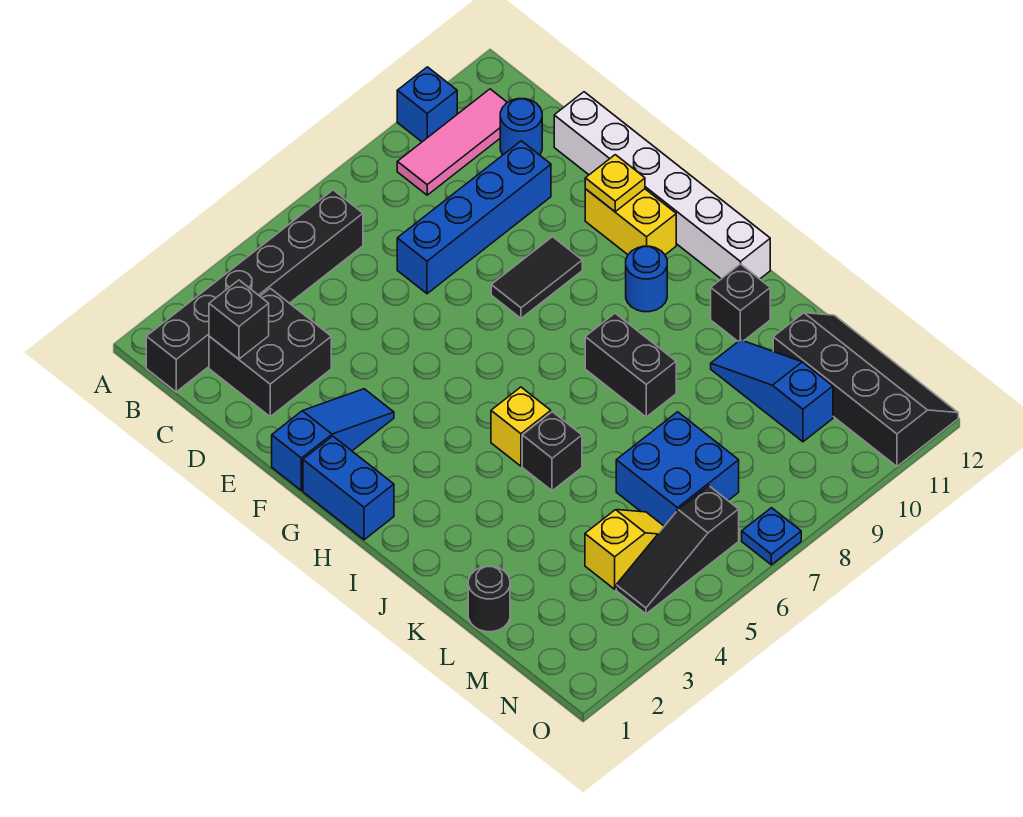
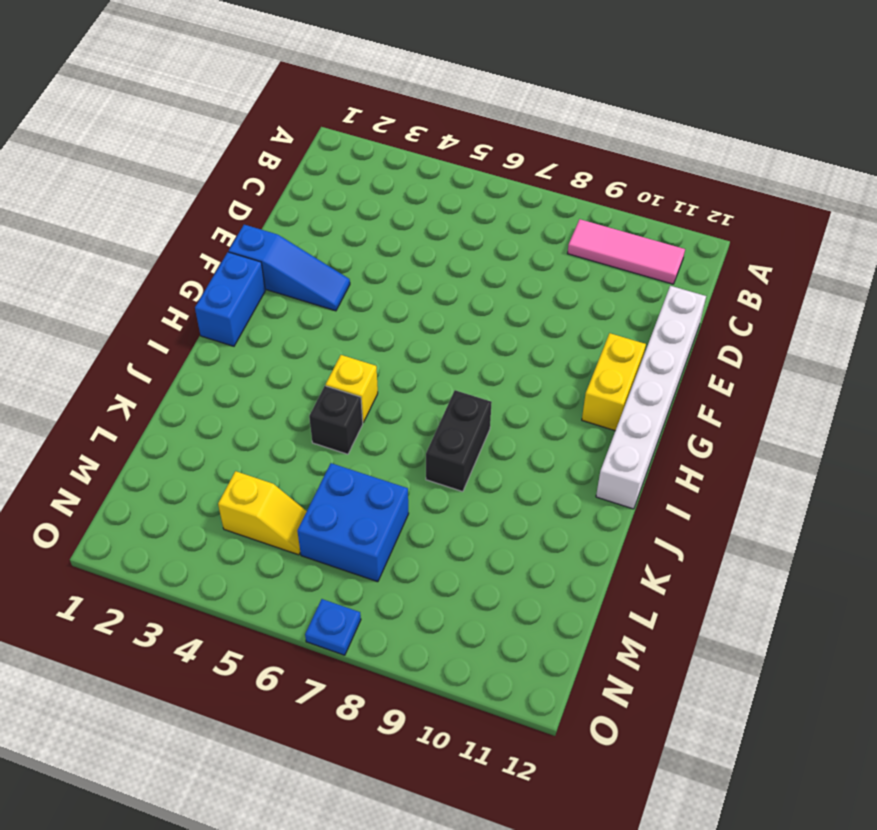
none -> blue brick A10 level 1
none -> black brick B1:B6 level 1
none -> black brick C2:D3 level 1

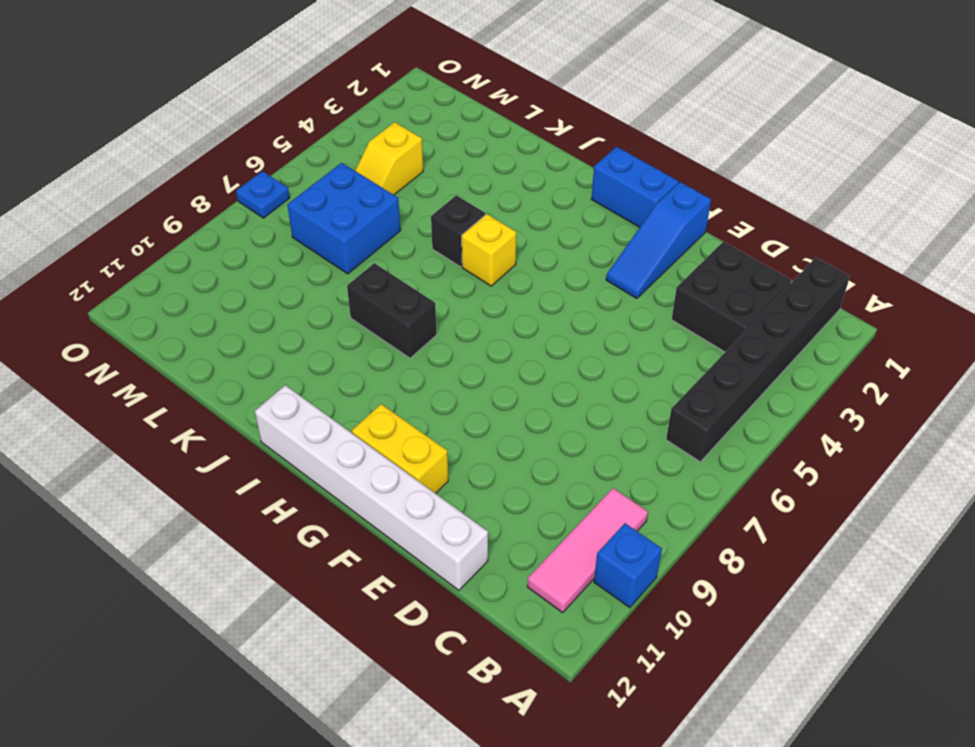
none -> blue round brick C11 level 1
none -> blue brick D7:D10 level 1
none -> black tile F8:F9 level 1

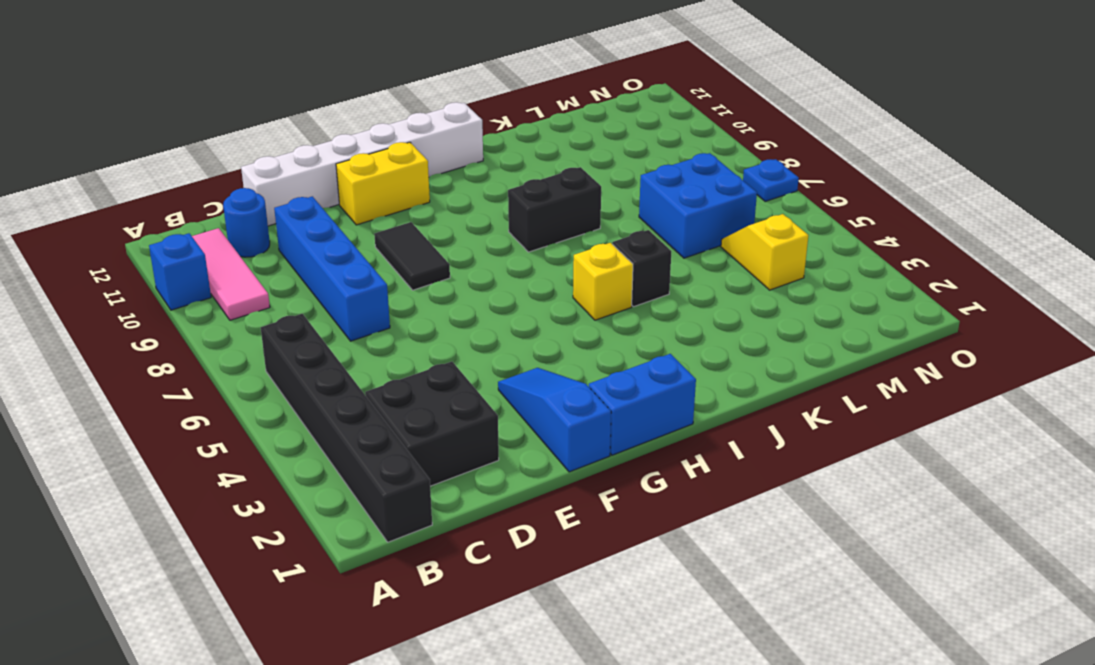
none -> blue round brick H10 level 1
none -> black brick J11 level 1
none -> blue slope K10:M10 level 1 top M

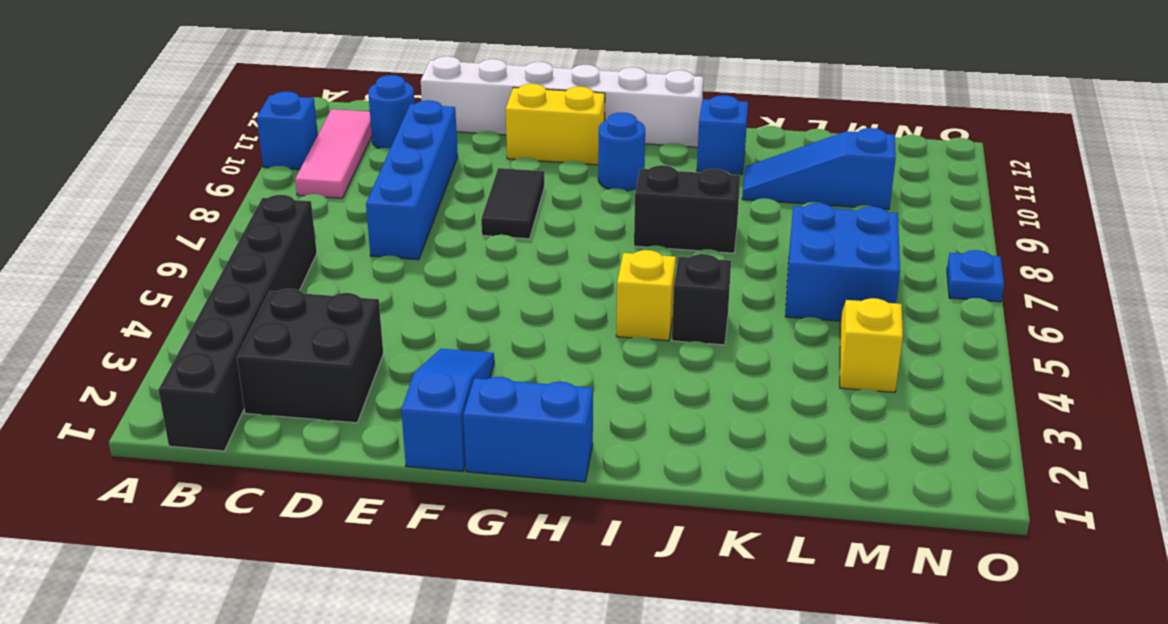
blue brick J11 level 1 -> black brick J11 level 1
none -> black round brick L1 level 1
none -> black slope L11:O12 level 1 top 11
none -> black slope N4:N6 level 1 top 6

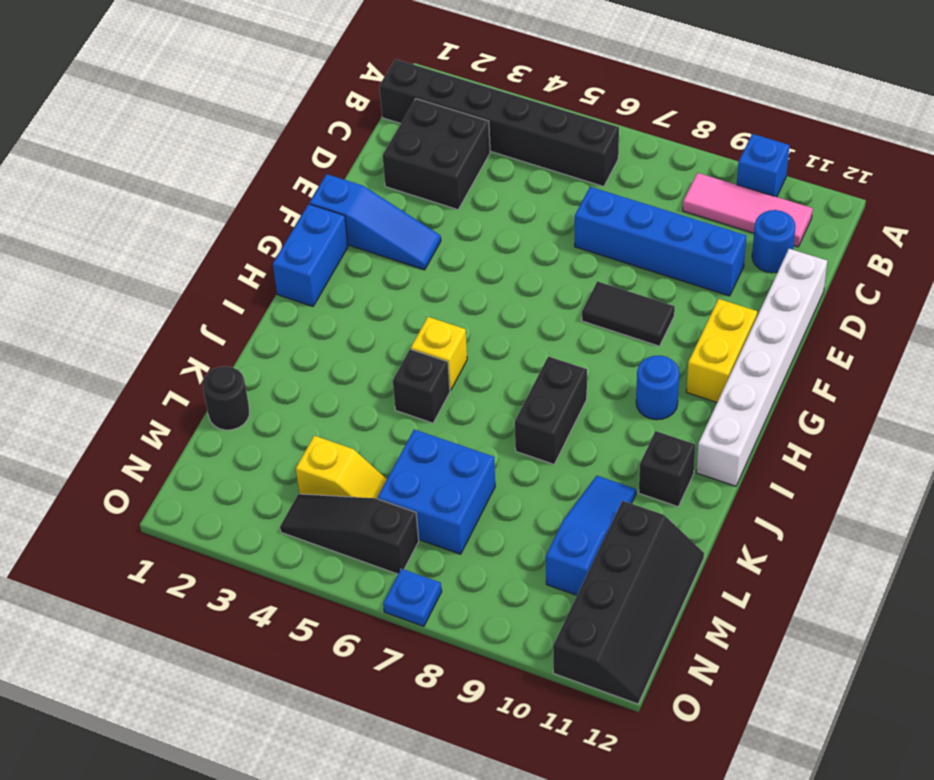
none -> black brick C2 level 2
none -> yellow plate F11 level 2

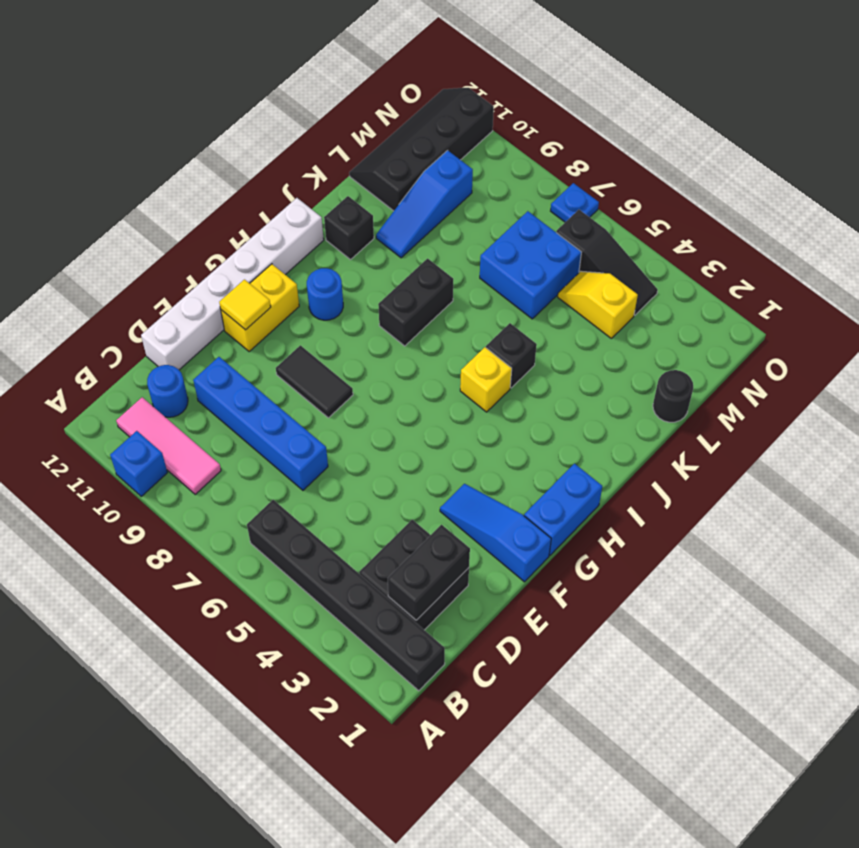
black brick C2:D2 level 2 -> black brick C2 level 2
yellow tile F11 level 2 -> yellow plate F11 level 2

